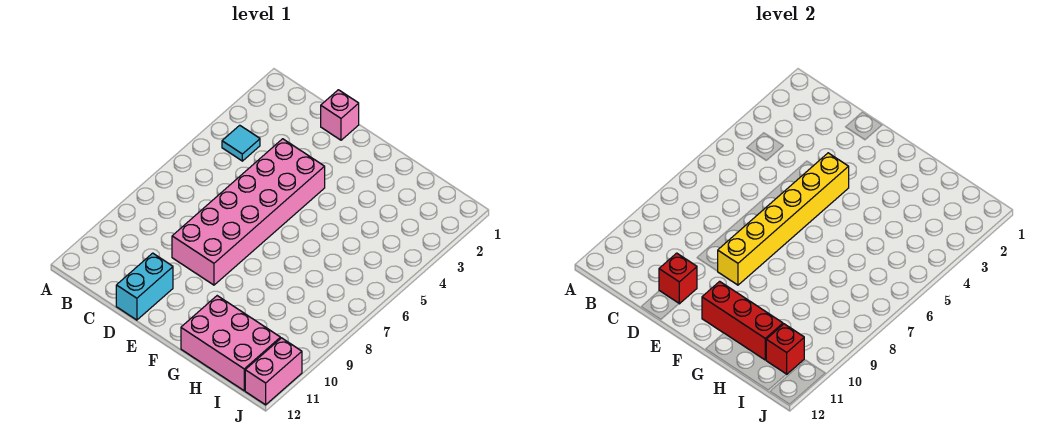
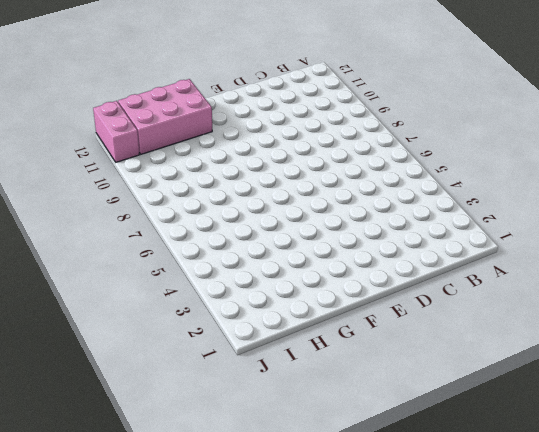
none -> cyan tile B4 level 1
none -> pink brick D1 level 1

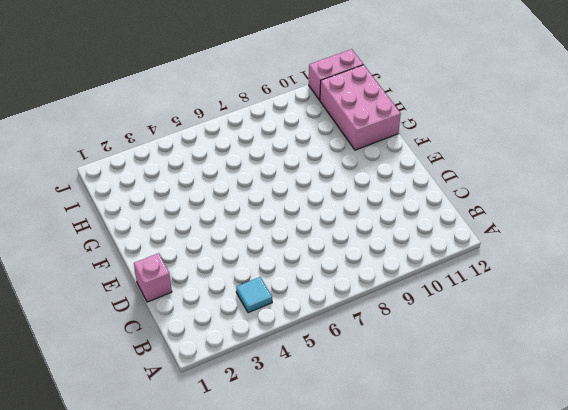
none -> pink brick D4:E9 level 1
none -> cyan brick D11:D12 level 1

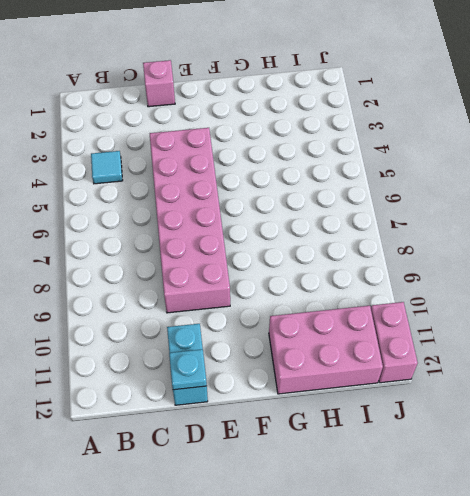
cyan plate D12 level 2 -> none
none -> red brick D11 level 2
none -> yellow brick E4:E9 level 2

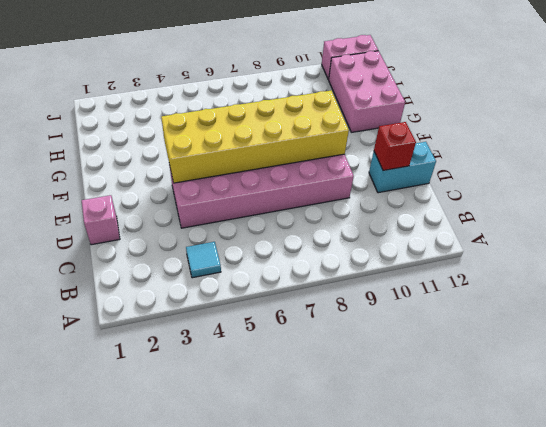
yellow brick E4:F9 level 2 -> yellow brick E4:E9 level 2
none -> red brick F11:H11 level 2
none -> red brick I11 level 2

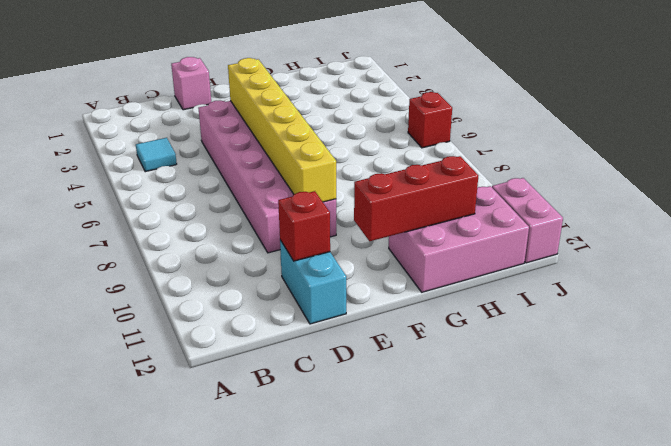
red brick J6 level 1 -> red brick I11 level 2

